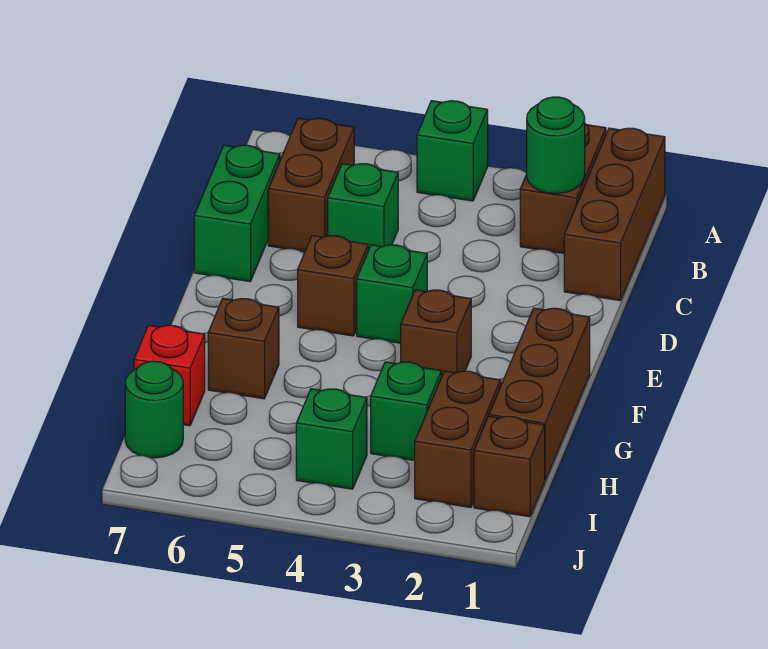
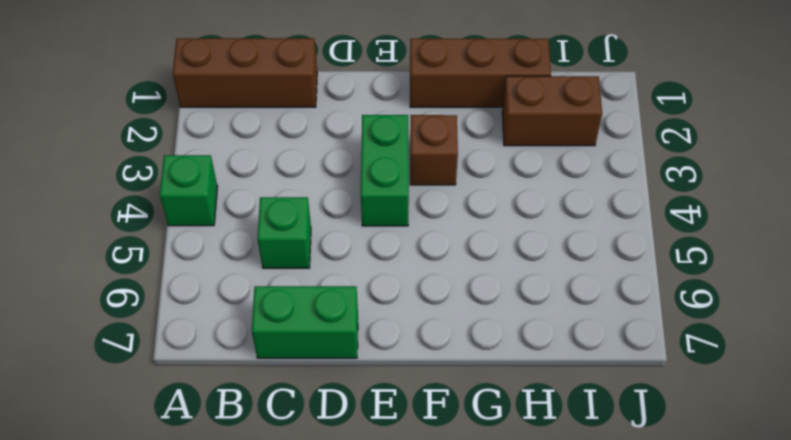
green brick E3:E4 level 1 -> green brick E4 level 1
none -> brown brick A2:B2 level 1
none -> brown brick B6:C6 level 1
none -> brown brick E5 level 1

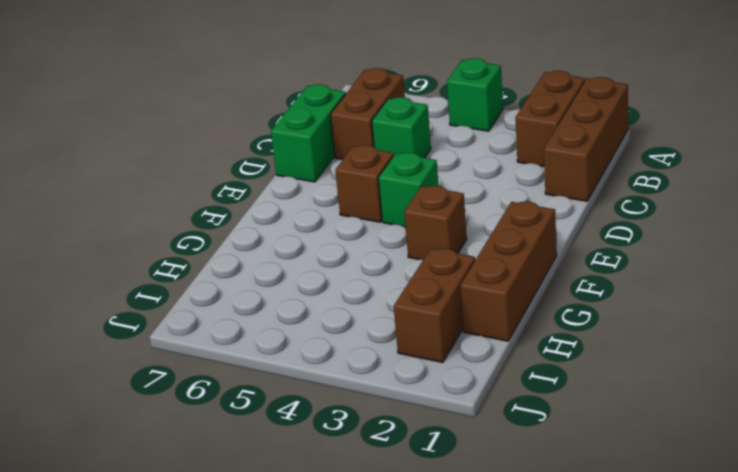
none -> brown brick G6 level 1
none -> green brick H3 level 1
none -> red brick H7 level 1

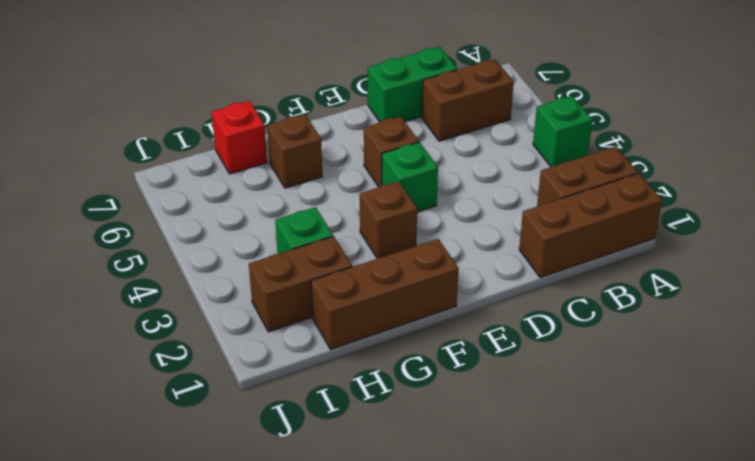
none -> green brick C5 level 1
none -> brown brick I1 level 1
none -> green brick I4 level 1

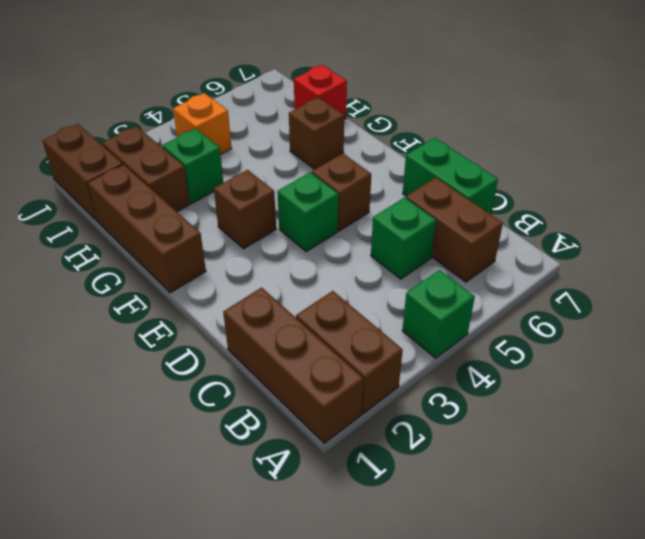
brown brick I1:J1 level 1 -> brown brick I1 level 1
orange brick I4 level 1 -> green brick I4 level 1
none -> green round brick I7 level 1
none -> green round brick B2 level 2

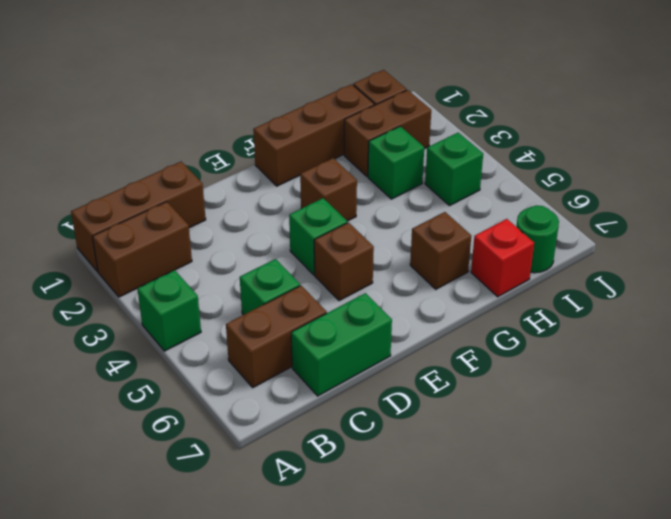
none -> green round brick B2 level 2

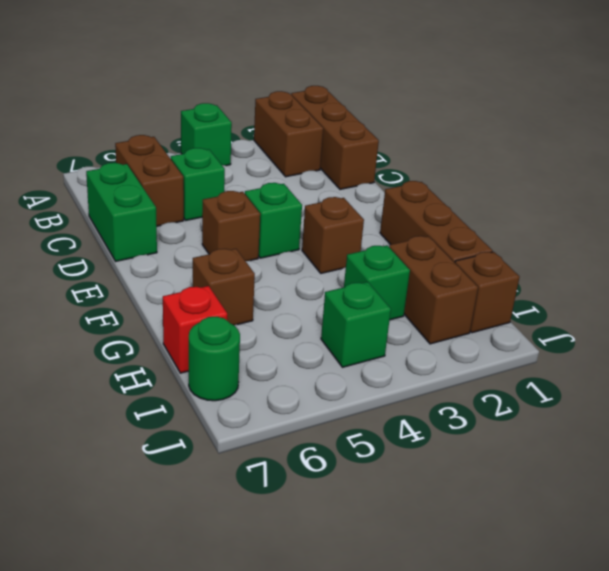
none -> green round brick B2 level 2

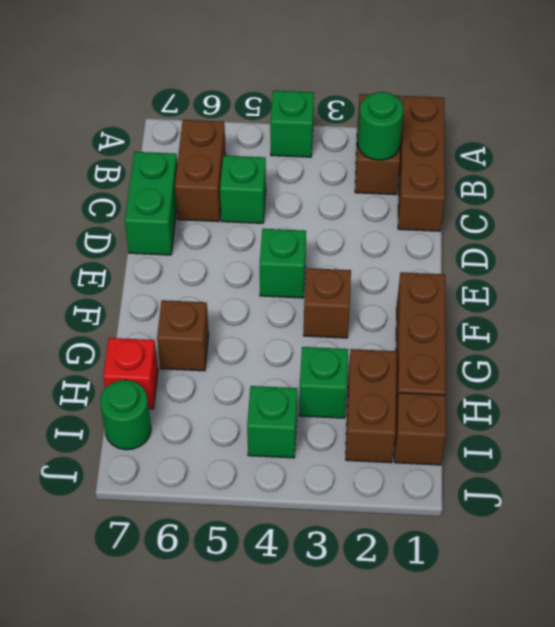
none -> brown brick E5 level 1

